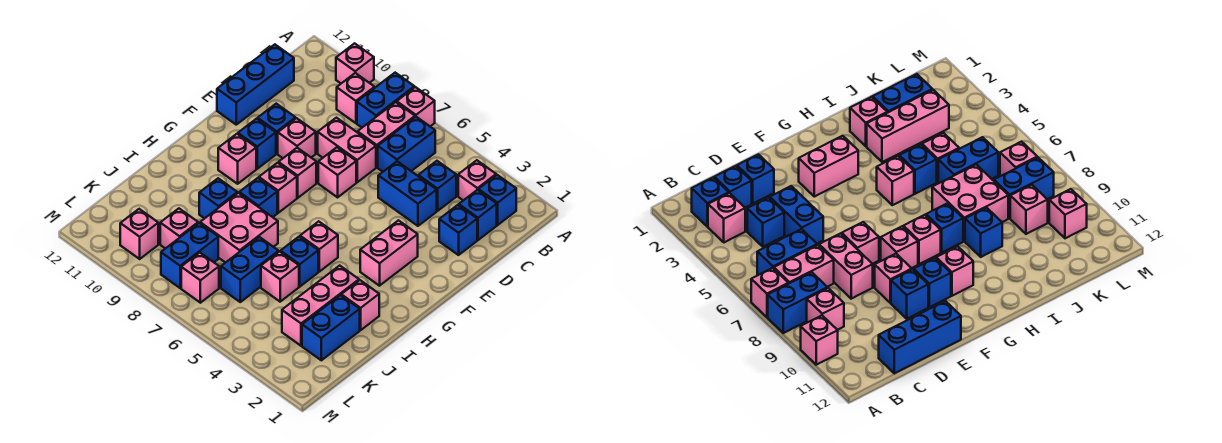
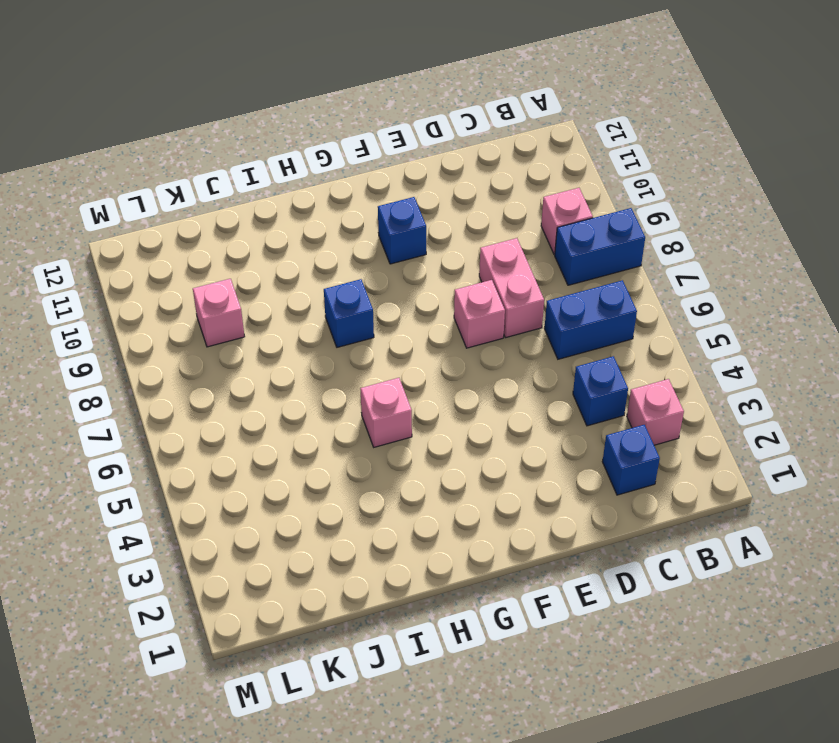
none -> pink brick A7 level 1
none -> pink brick A10 level 1
none -> blue brick B2 level 1
none -> pink brick B7:C7 level 1

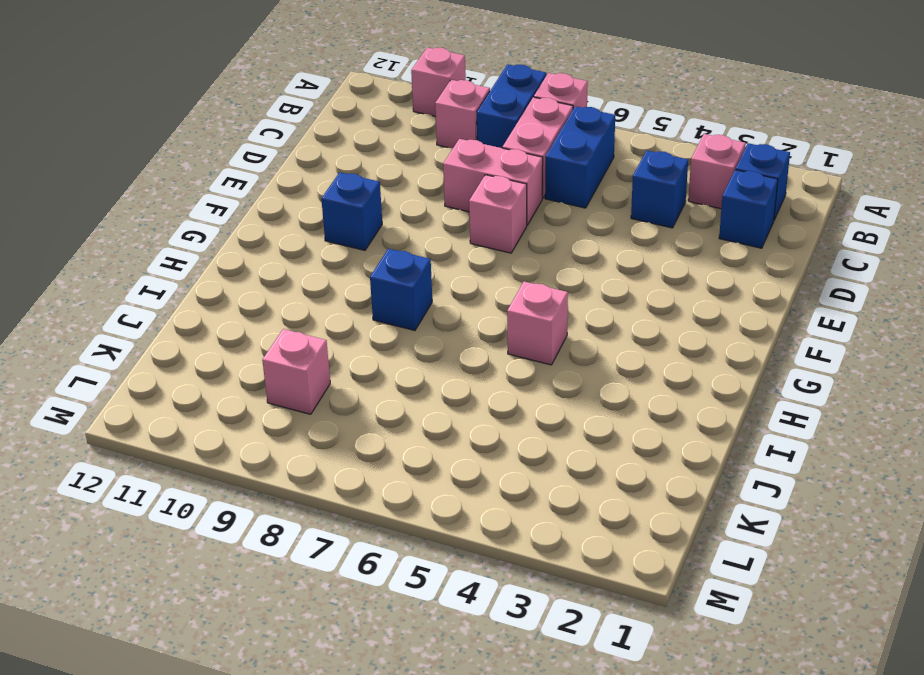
none -> blue brick C12:E12 level 1
none -> blue brick D2 level 1
none -> blue brick D4:D5 level 1
none -> pink brick E9 level 1

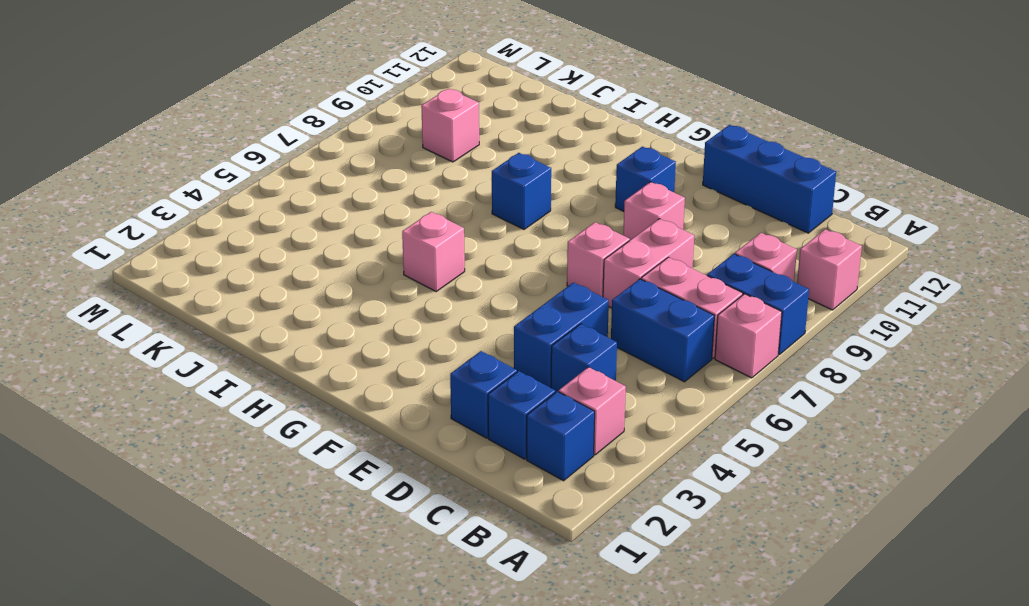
none -> blue brick E10 level 1
none -> pink brick F3:G3 level 1
none -> pink brick F8 level 1
none -> pink brick G8 level 1

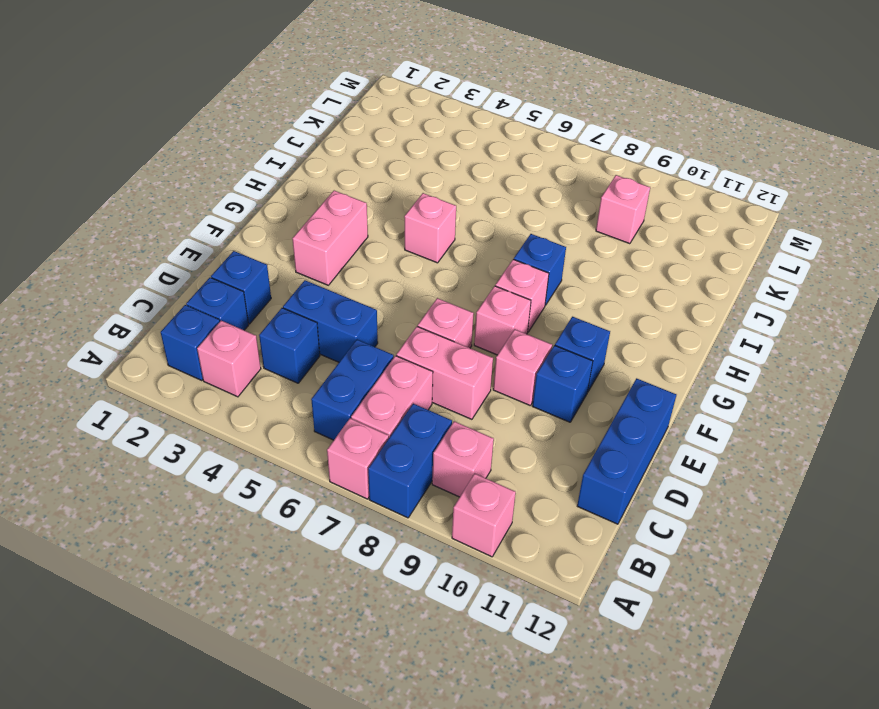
none -> pink brick G10 level 1
none -> pink brick I2 level 1
none -> pink brick I3:K3 level 1
none -> blue brick I5 level 1

